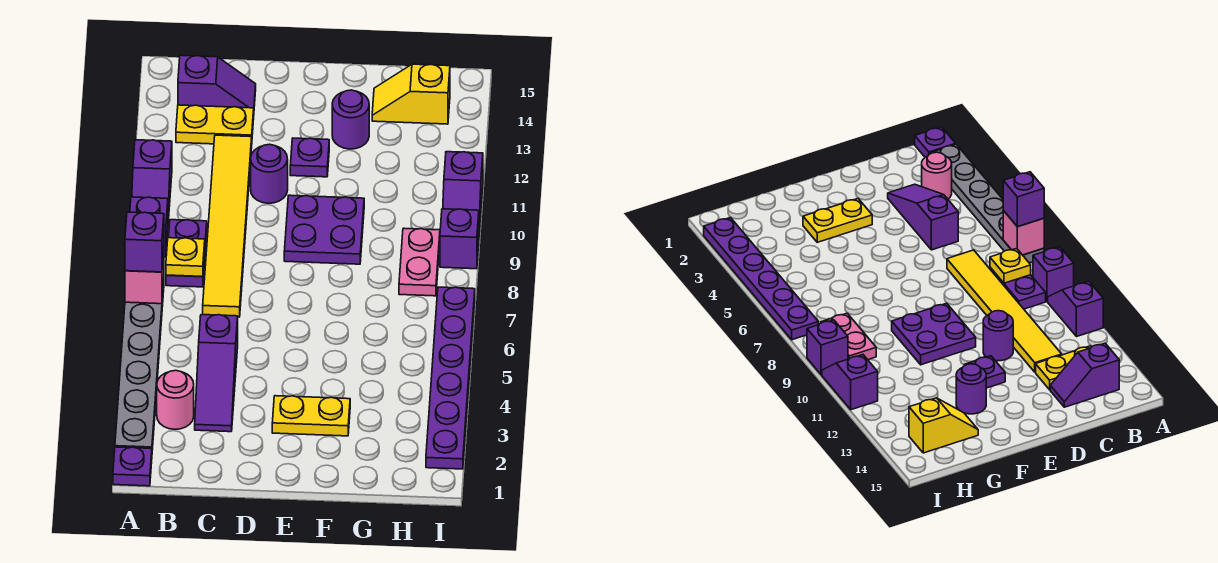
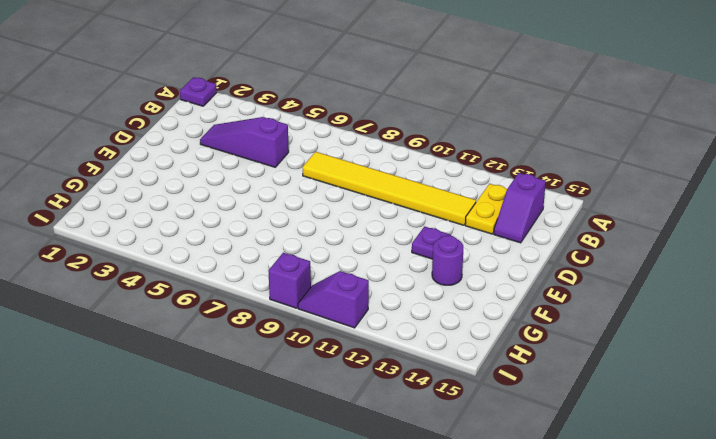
none -> grey plate A2:A7 level 1
none -> purple brick A9 level 1
none -> purple slope A10:A11 level 1 top 11

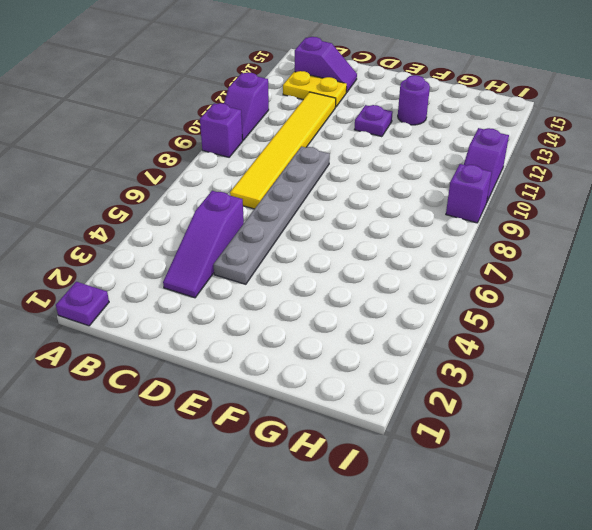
grey plate D4:D9 level 1 -> grey plate A2:A7 level 1
none -> pink round brick B3 level 1
none -> purple plate B8:B9 level 1
none -> purple round brick D11 level 1

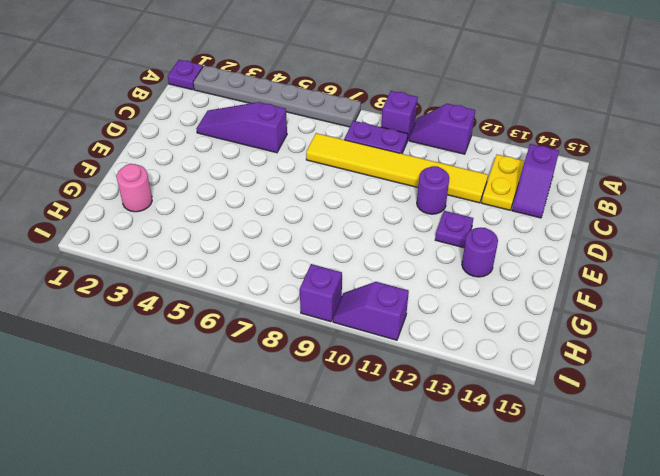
pink round brick G2 level 1 -> pink round brick B3 level 1
none -> yellow plate E3:F3 level 1
none -> purple plate E9:F10 level 1
none -> yellow slope G14:H14 level 1 top H

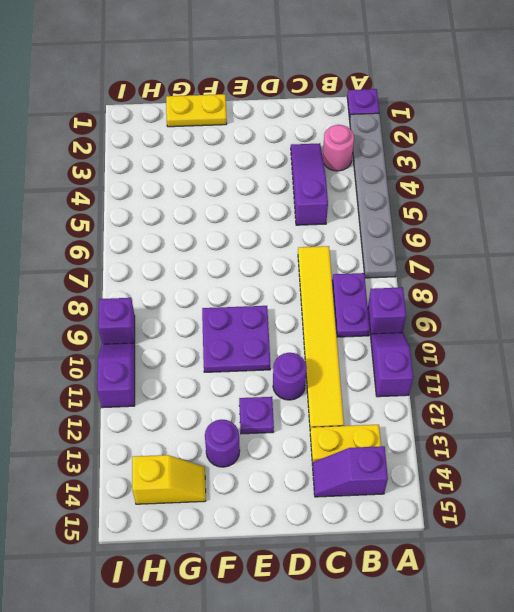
yellow plate F1:G1 level 1 -> yellow plate E3:F3 level 1
none -> pink plate H8:H9 level 1
none -> purple plate I2:I7 level 1
none -> pink brick A7 level 2

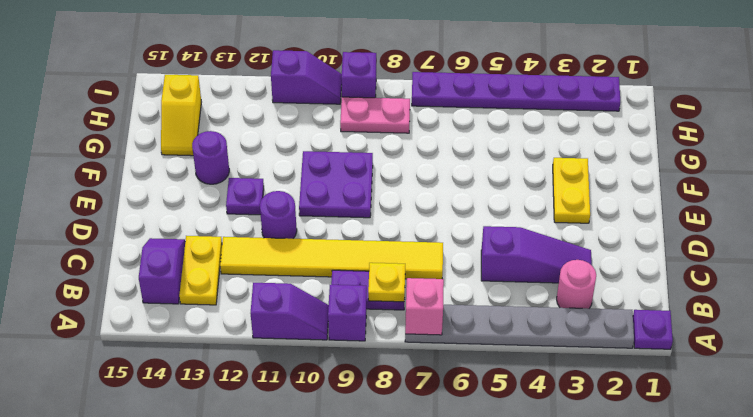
none -> purple brick A7 level 3

